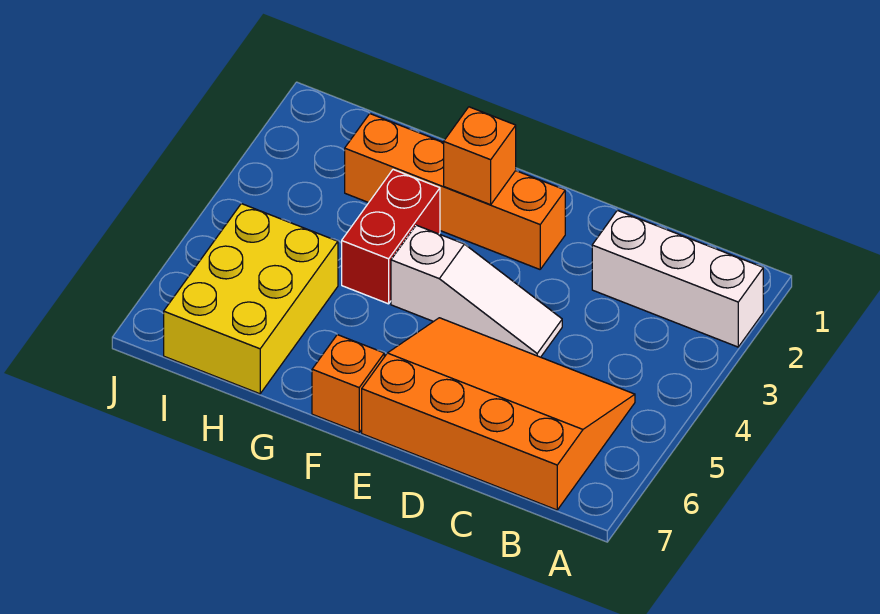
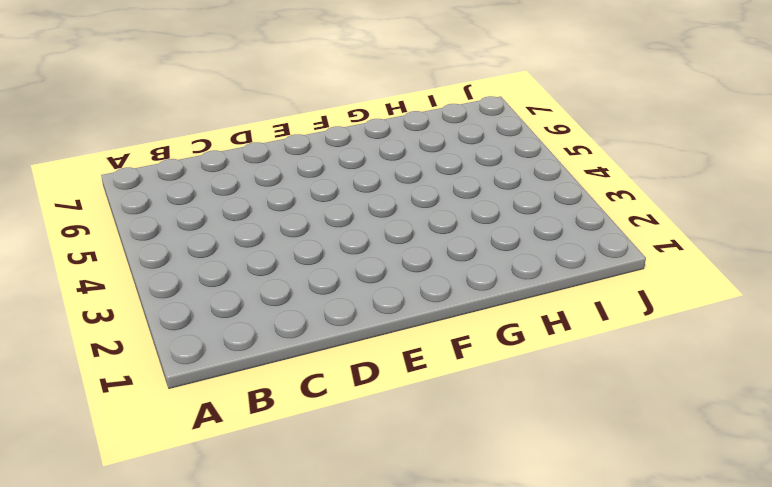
none -> white brick A2:C2 level 1
none -> orange slope B5:E7 level 1 top 7

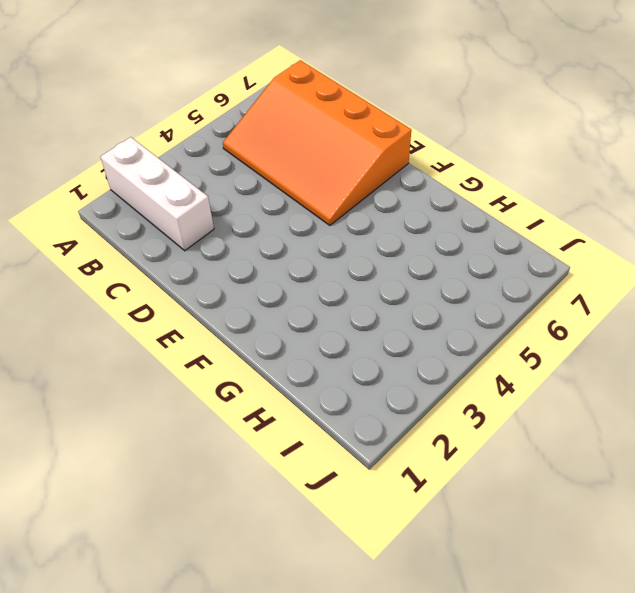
none -> white slope D4:F4 level 1 top F
none -> orange brick E2:H2 level 1

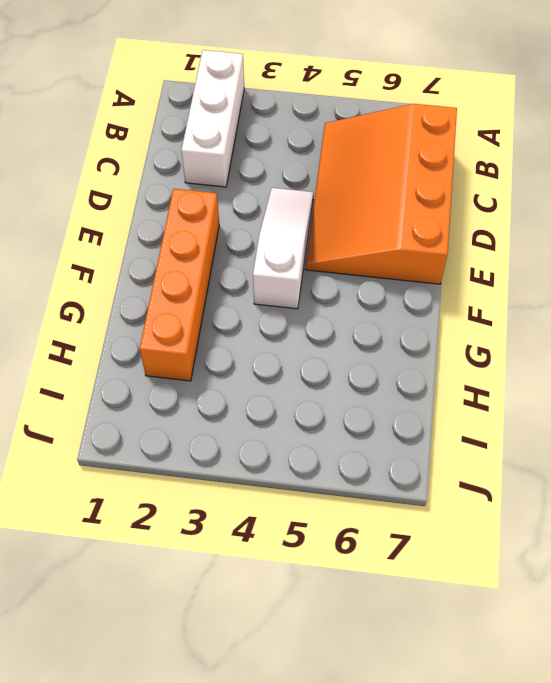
none -> orange brick F7 level 1
none -> red brick G3:G4 level 1

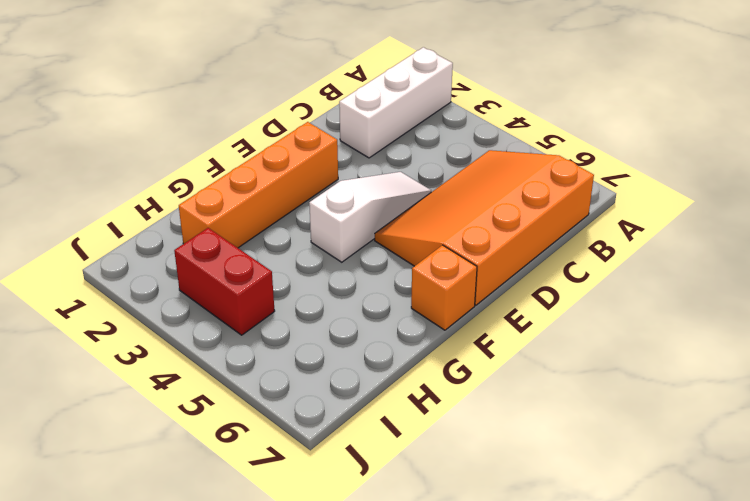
red brick I3:I4 level 1 -> red brick G3:G4 level 1
none -> yellow brick H5:I7 level 1
none -> orange brick F2 level 2

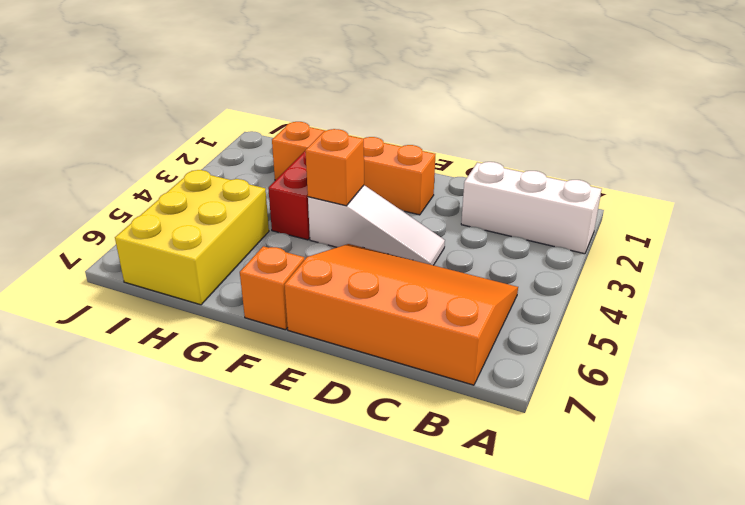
orange brick F4 level 2 -> orange brick F2 level 2

